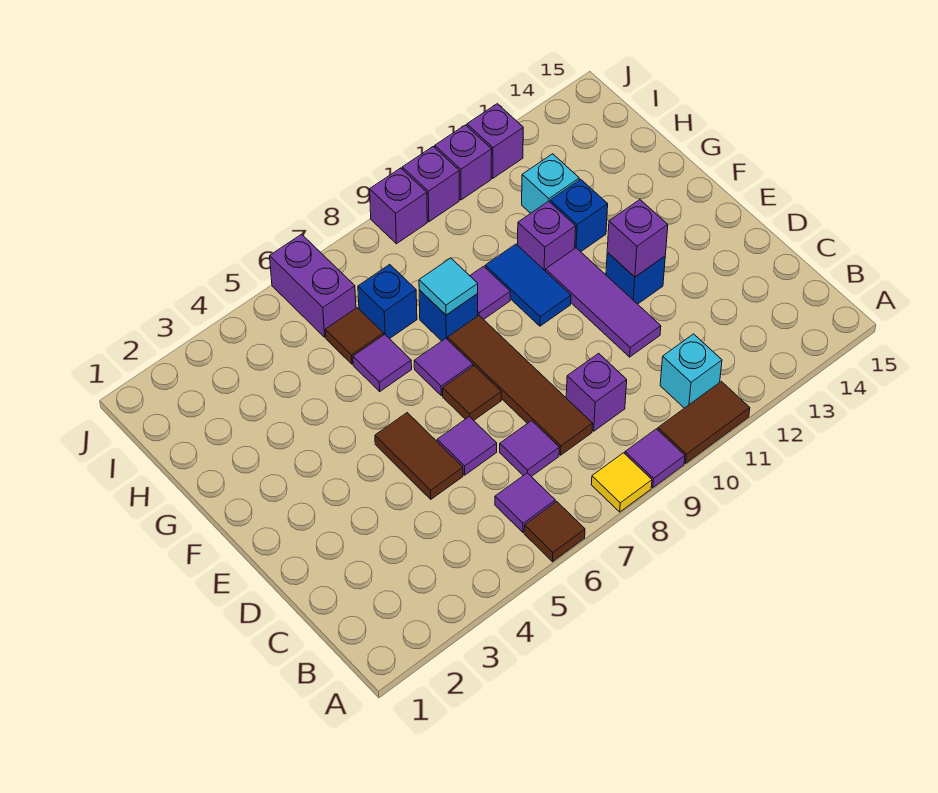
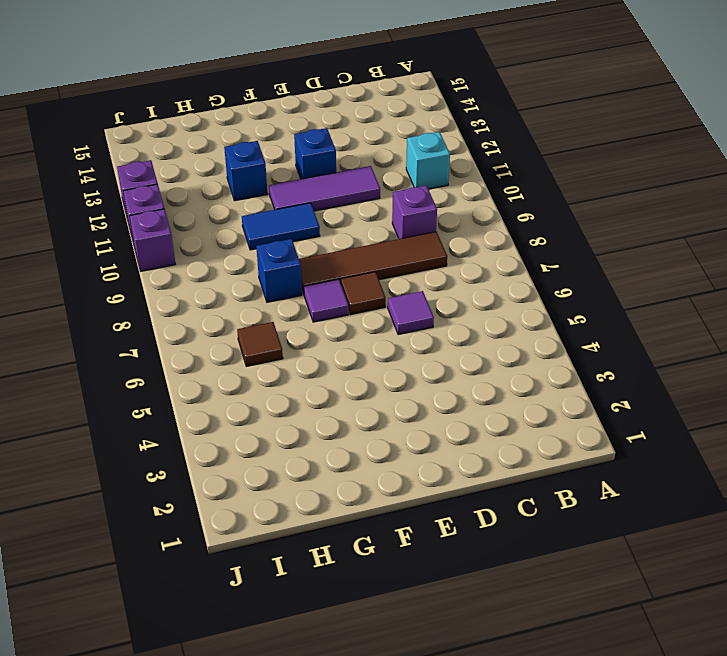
none -> brown tile A6 level 1
none -> yellow tile A8 level 1
none -> purple tile A9 level 1
none -> brown tile A10:A11 level 1

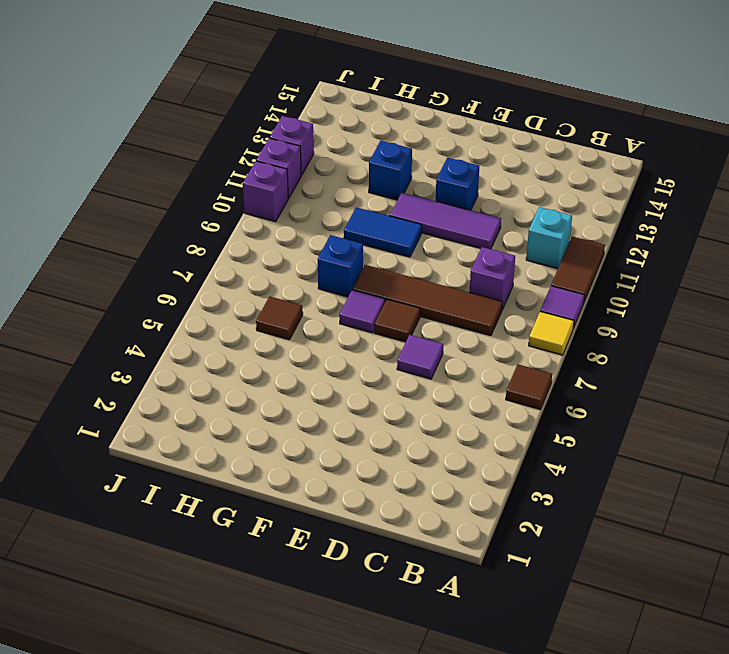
none -> purple tile B6 level 1
none -> purple tile C7 level 1
none -> brown tile D5:E5 level 1
none -> purple tile G6 level 1

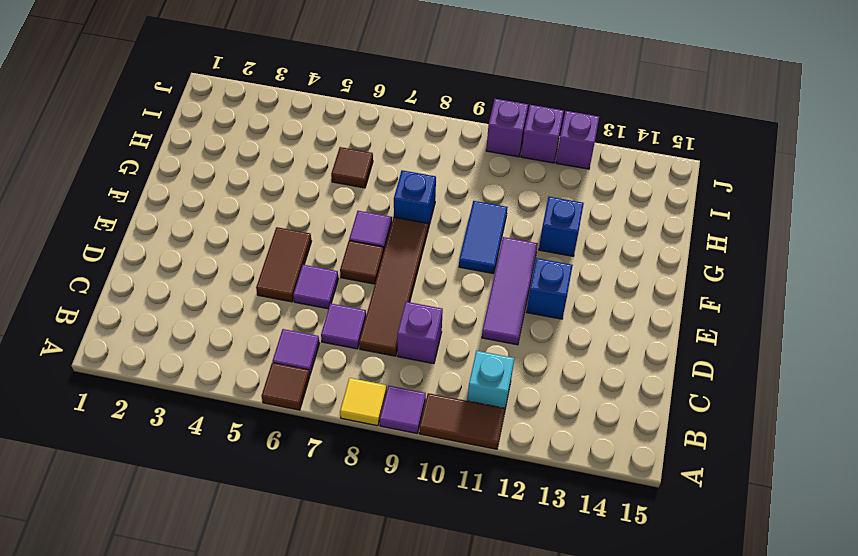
none -> purple tile G6 level 1
none -> purple tile G9 level 1
none -> purple brick G11 level 1
none -> blue brick H7 level 1

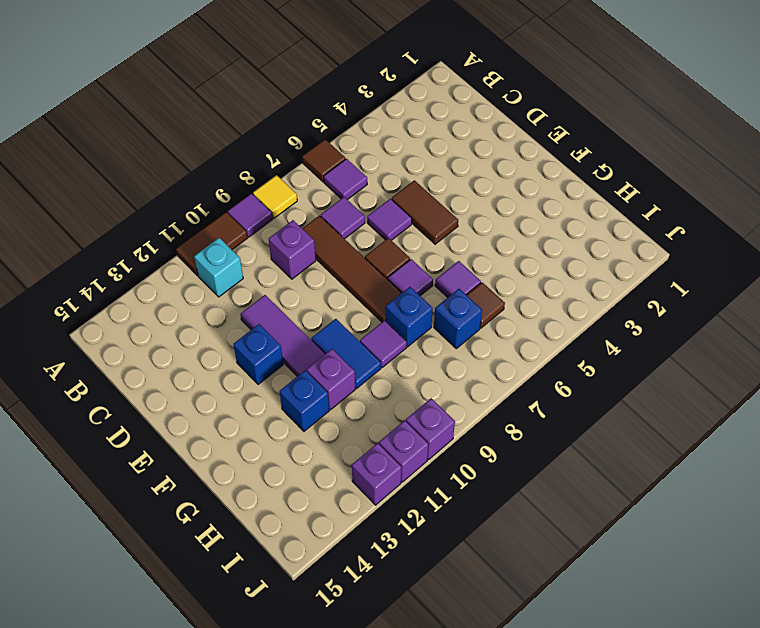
none -> cyan brick H12 level 1
none -> purple brick I6:J6 level 1
none -> purple brick J9 level 1
none -> purple brick E12 level 2

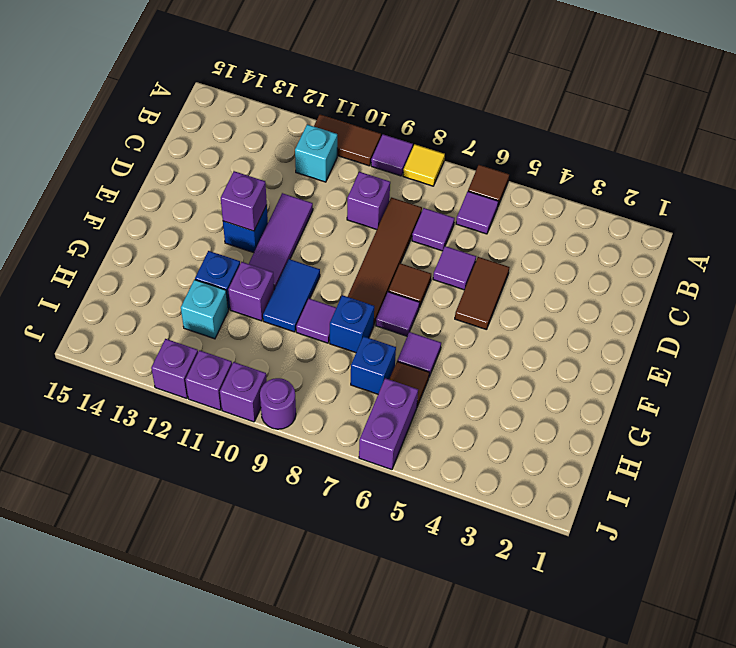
purple round brick J9 level 1 -> purple brick J9 level 1
none -> cyan tile G8 level 2

